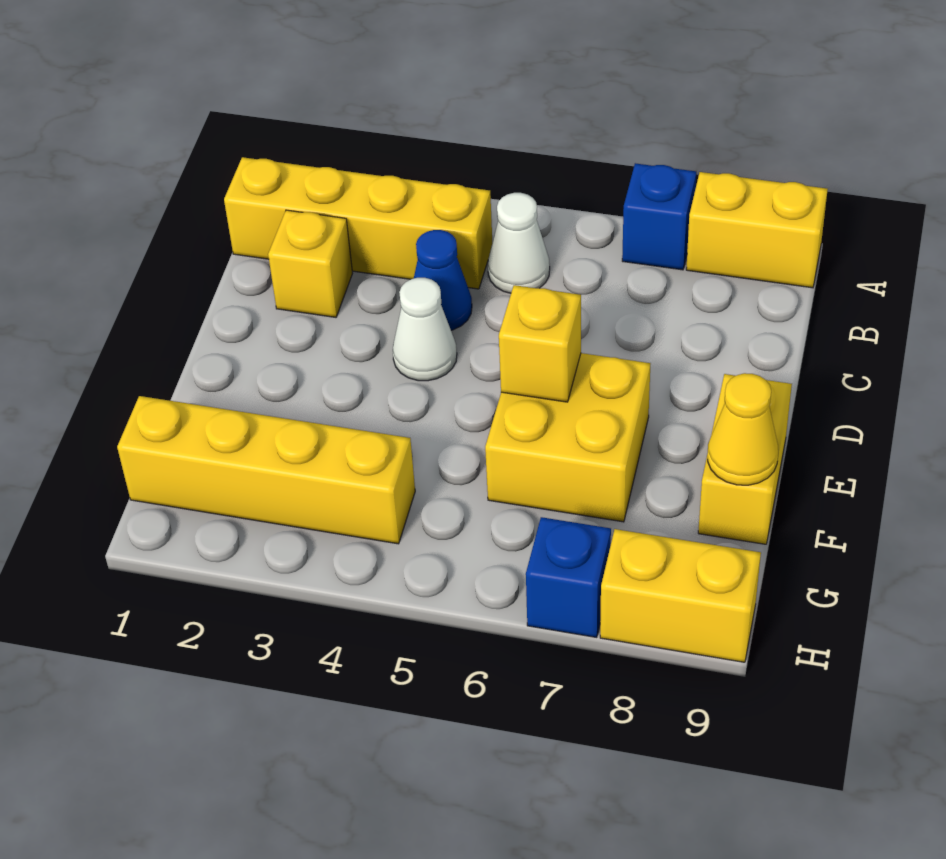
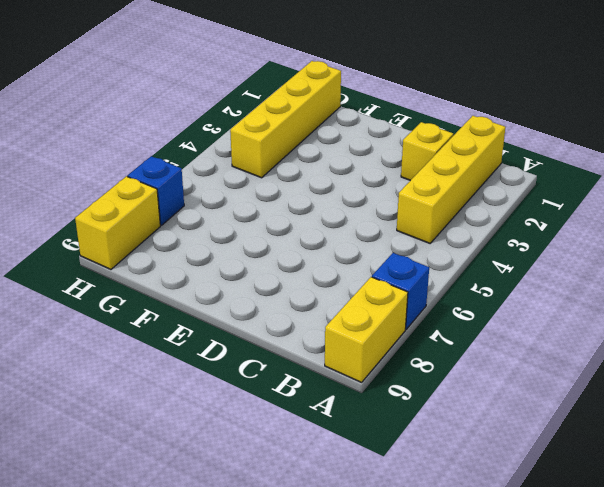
none -> white cone B5 level 1
none -> blue cone C4 level 1
none -> white cone D4 level 1

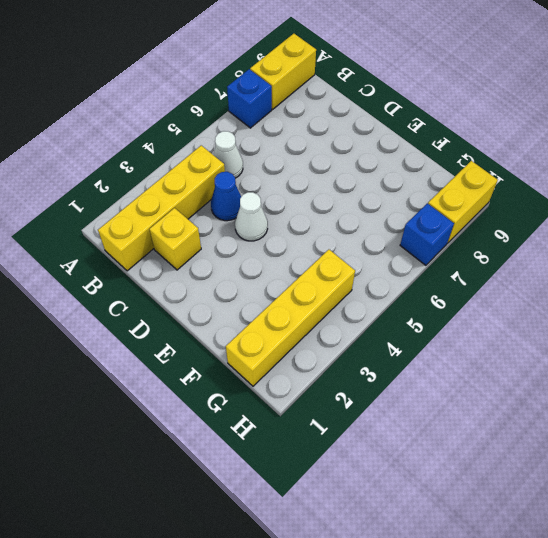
none -> yellow brick E6:F7 level 1
none -> yellow brick E9:F9 level 1
none -> yellow brick E6 level 2

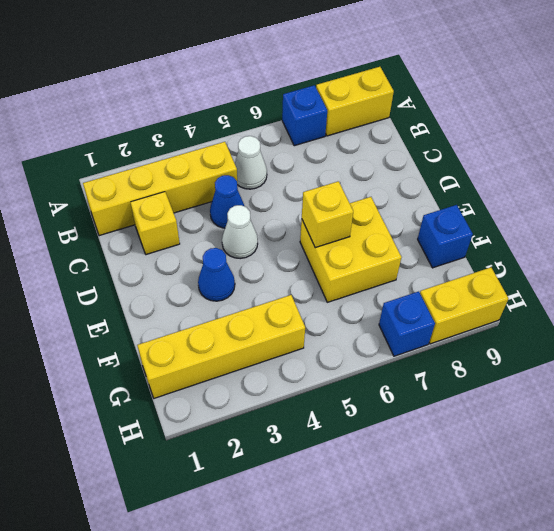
blue cone E3 level 1 -> none
blue brick F9 level 1 -> yellow brick E9:F9 level 1
none -> yellow cone F9 level 2

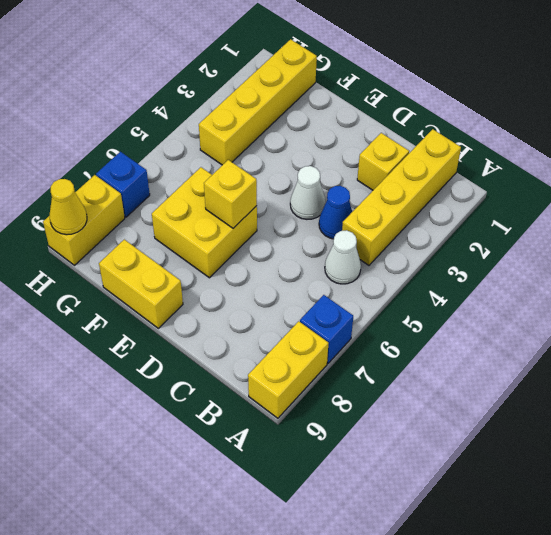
yellow cone H9 level 2 -> yellow cone F9 level 2

